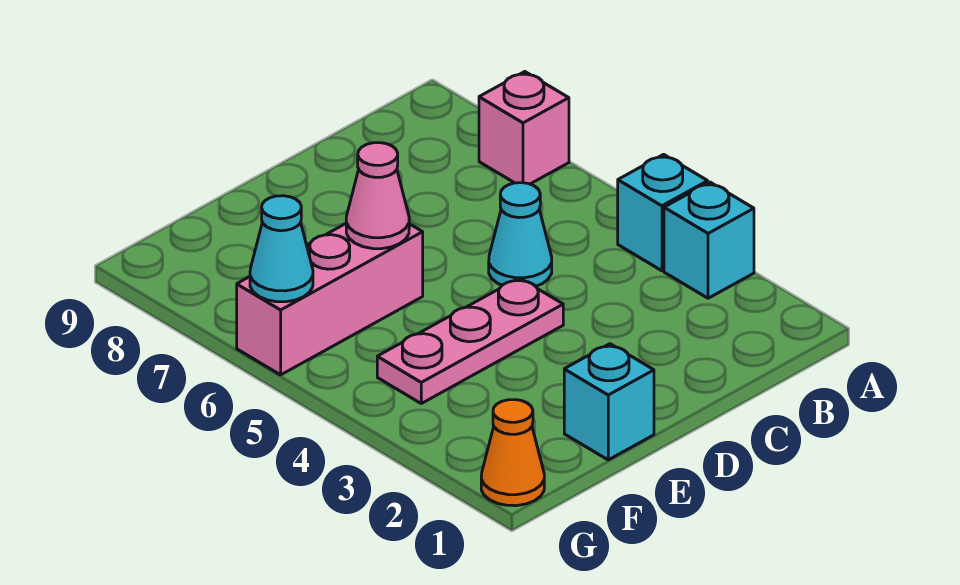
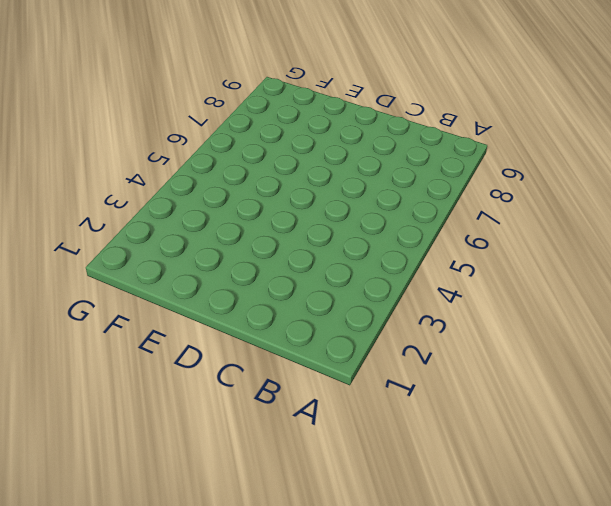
none -> cyan brick A3 level 1
none -> cyan brick A4 level 1

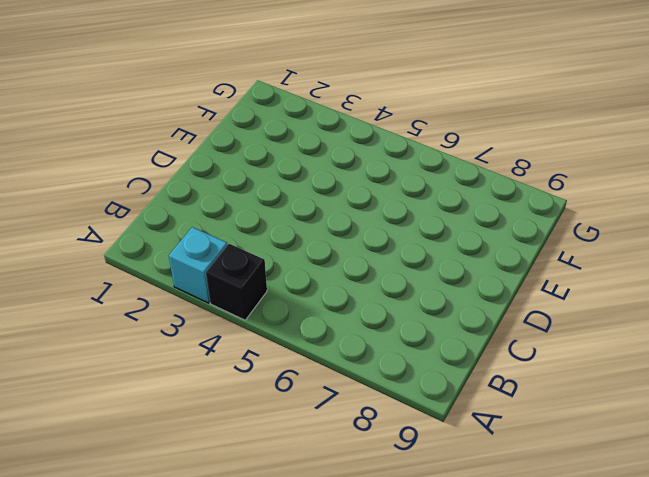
black brick A4 level 1 -> cyan brick A4 level 1
none -> pink brick A7 level 1
none -> cyan cone C5 level 1

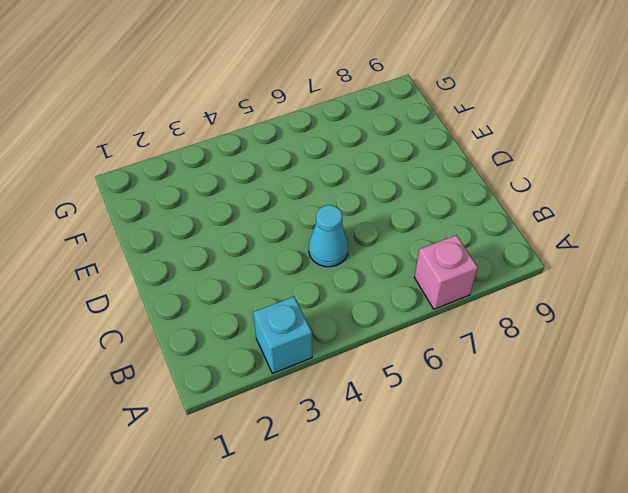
none -> cyan brick A4 level 1
none -> pink plate D4:F4 level 1

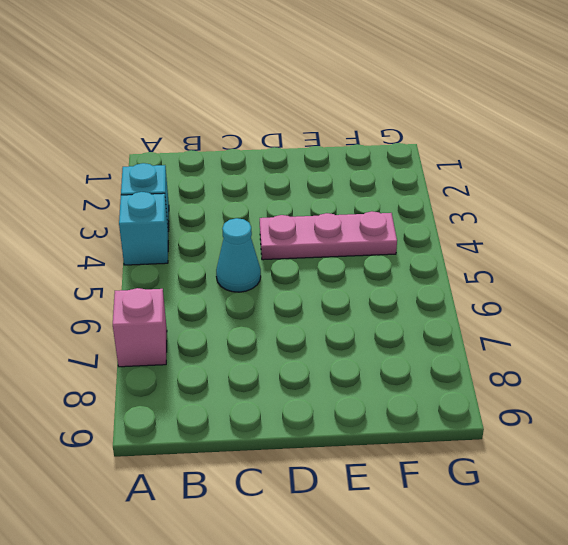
none -> cyan brick E1 level 1
none -> pink brick E6:G6 level 1

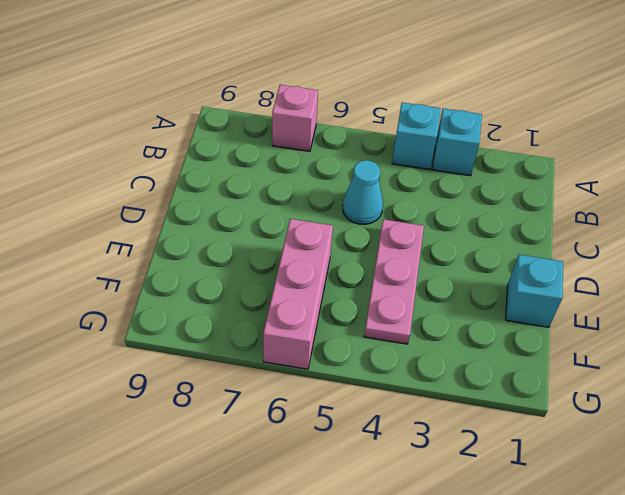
none -> orange cone G1 level 1
none -> pink cone E6 level 2

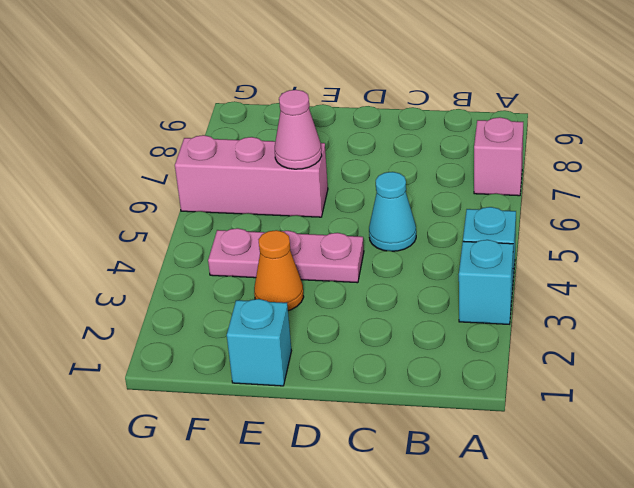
orange cone E3 level 1 -> orange cone G1 level 1
none -> cyan cone G6 level 2

